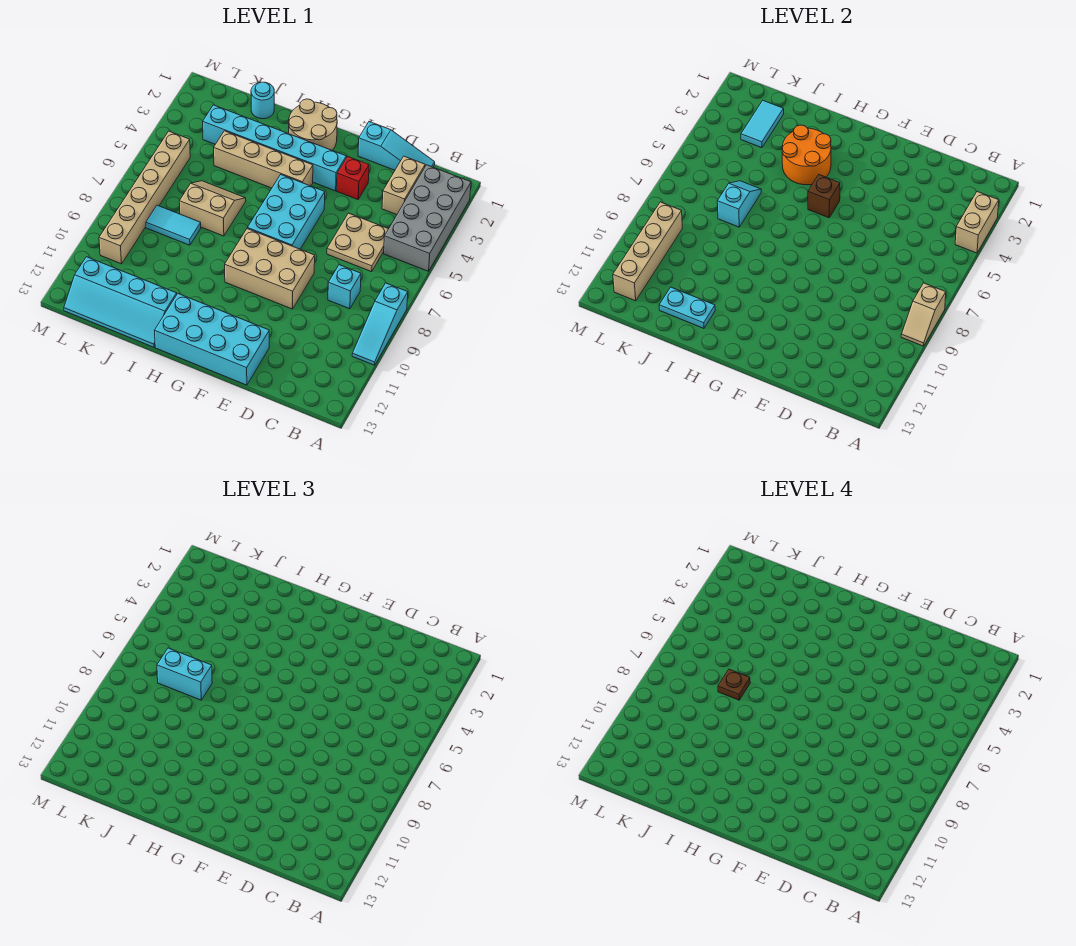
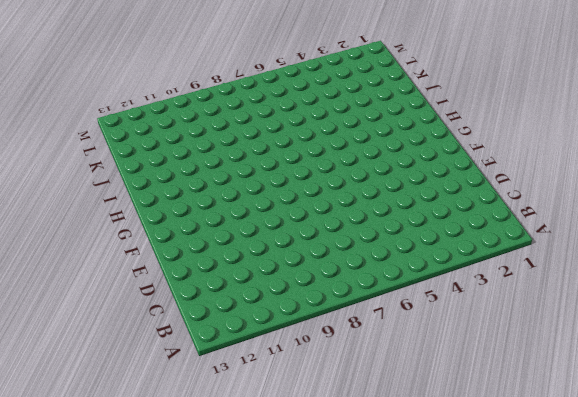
none -> grey brick A2:B5 level 1
none -> cyan slope A8:A10 level 1 top 8
none -> cyan slope C1:E1 level 1 top E

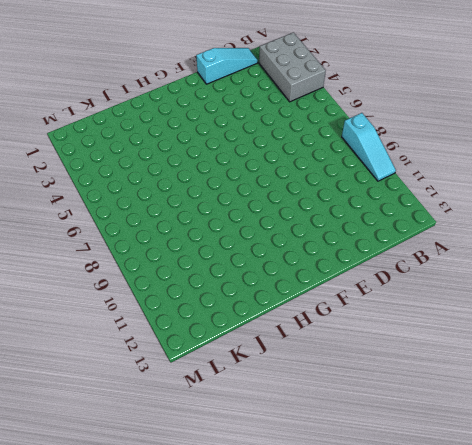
grey brick A2:B4 level 1 -> grey brick A2:B5 level 1
none -> tan brick C2:C3 level 1
none -> tan plate C5:D6 level 1
none -> cyan brick C8 level 1

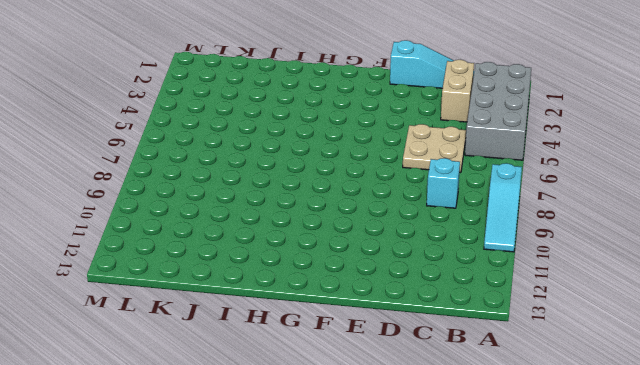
none -> red brick E3 level 1
none -> tan brick E8:G9 level 1
none -> cyan brick E12:H13 level 1

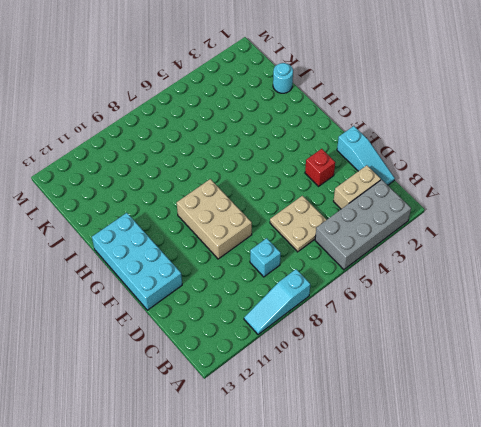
none -> cyan brick F3:K3 level 1
none -> cyan brick F5:G7 level 1
none -> tan round brick G1:H2 level 1

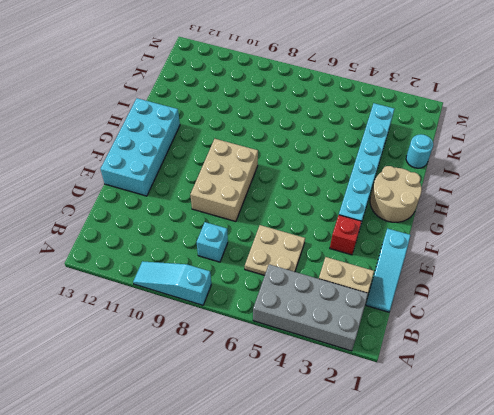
none -> cyan brick F5:G7 level 1
none -> tan brick G4:J4 level 1
none -> tan slope I6:J7 level 1 top 7

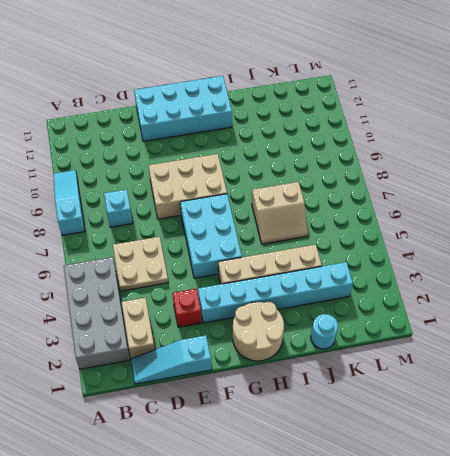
none -> cyan slope I12:L13 level 1 top 12
none -> cyan tile J8:K8 level 1
none -> tan brick L5:L10 level 1

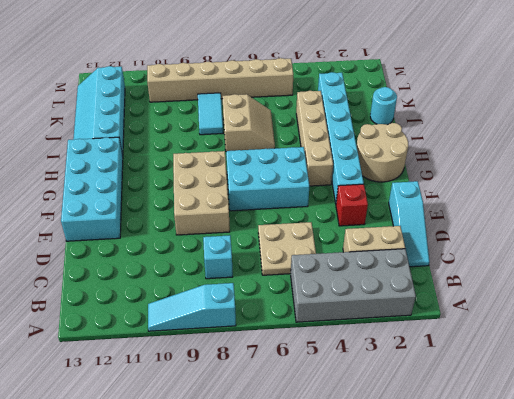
none -> tan brick A3:A4 level 2
none -> tan slope A8:A9 level 2 top 8
none -> brown brick G5 level 2

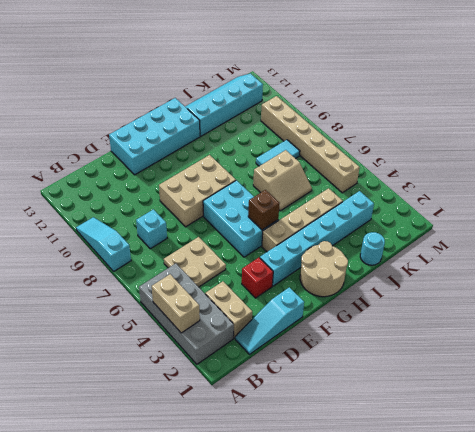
none -> tan slope A8:A9 level 2 top 8
none -> orange round brick H3:I4 level 2
none -> cyan plate I12:J12 level 2

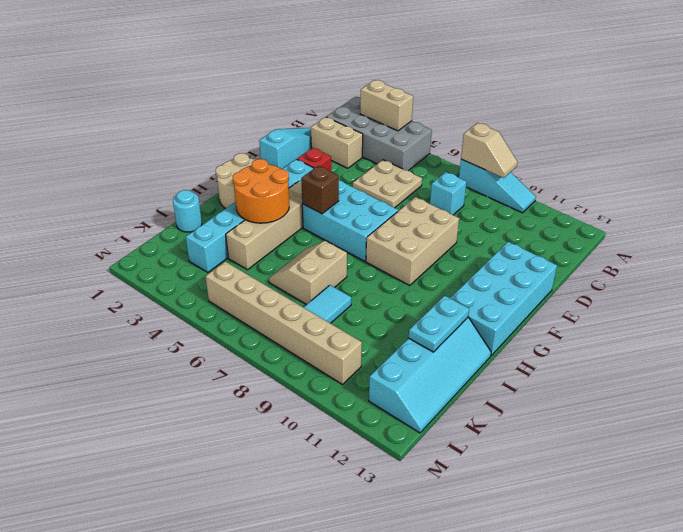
none -> cyan slope J6:J7 level 2 top 7
none -> cyan tile K2:K3 level 2
none -> tan brick L9:L12 level 2

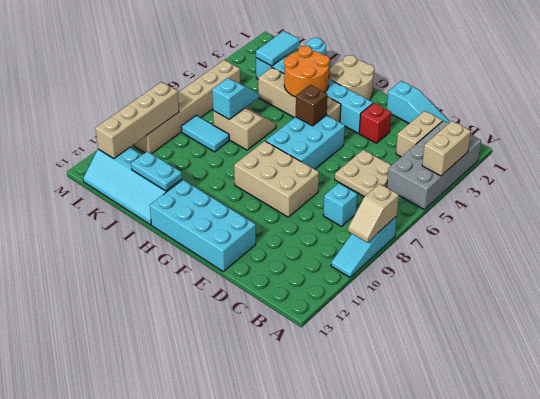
none -> cyan brick J7:K7 level 3
none -> brown plate J7 level 4

